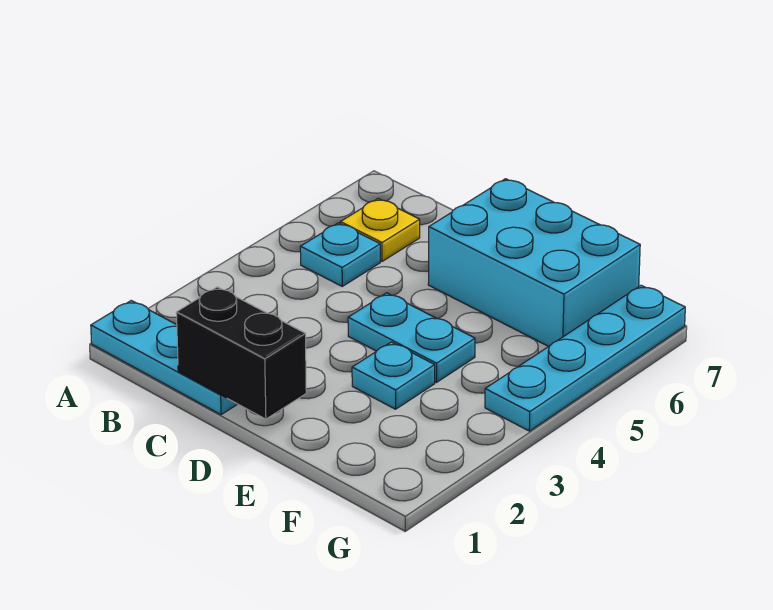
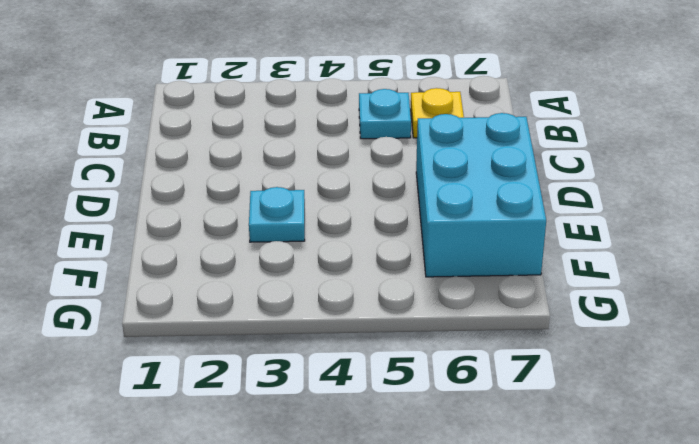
none -> cyan plate A1:C1 level 1
none -> cyan plate D4:E4 level 1

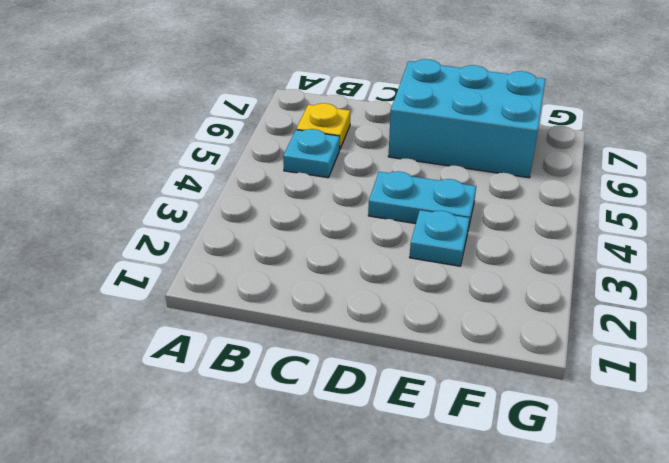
none -> cyan plate A1:C1 level 1
none -> cyan plate G4:G7 level 1

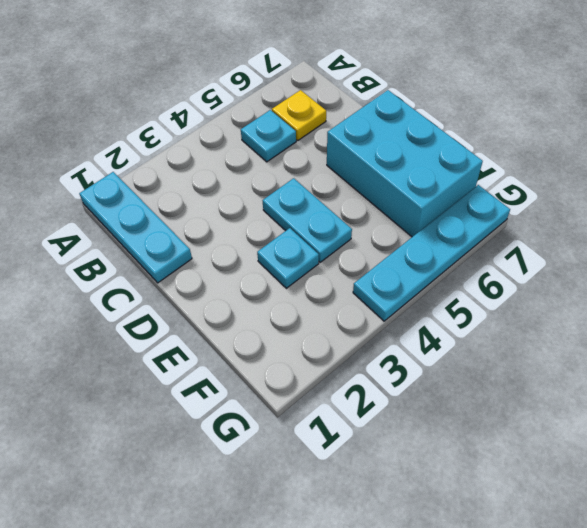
none -> black brick C1:D1 level 2

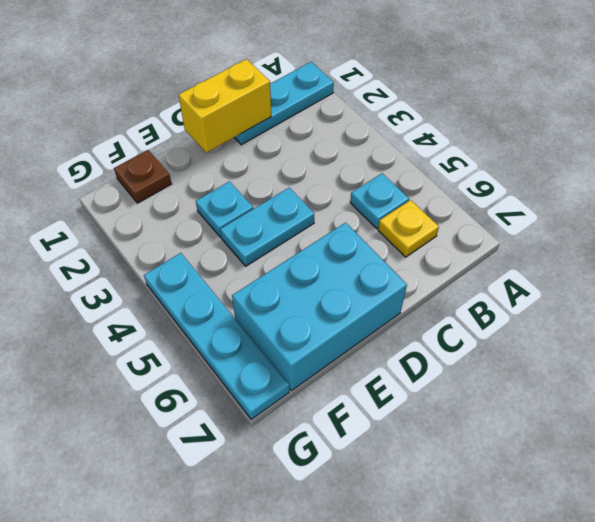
yellow brick C1:D1 level 2 -> black brick C1:D1 level 2
brown plate F1 level 1 -> none

